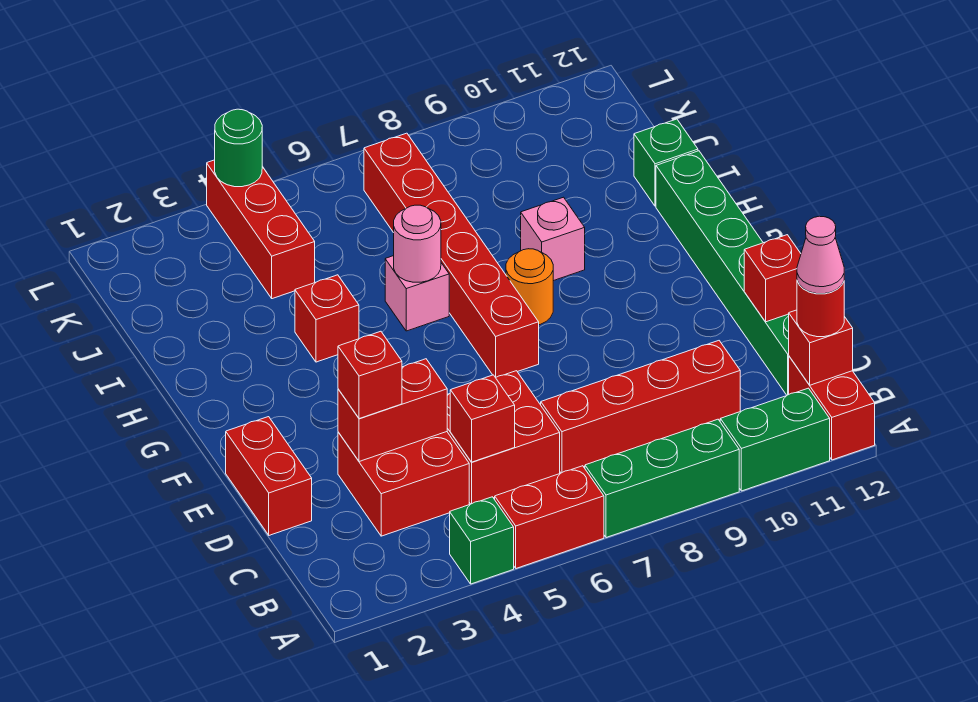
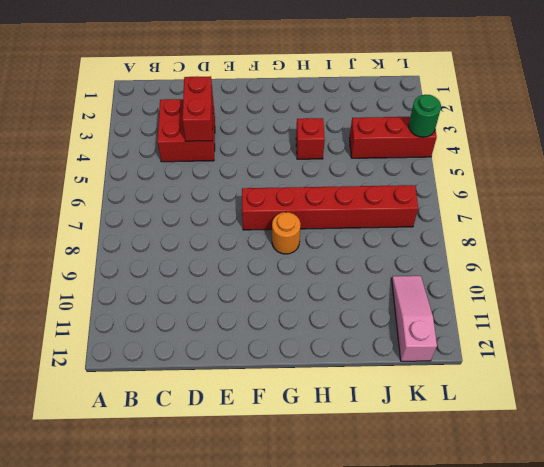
pink slope K10:K12 level 1 top 12 -> none
none -> green brick A4 level 1
none -> red brick A5:A6 level 1
none -> green brick A7:A9 level 1

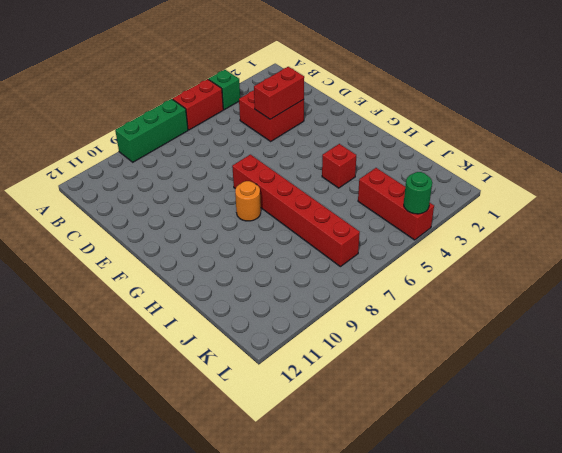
none -> green brick A10:A11 level 1
none -> red brick A12:B12 level 1
none -> red brick C5:D6 level 1

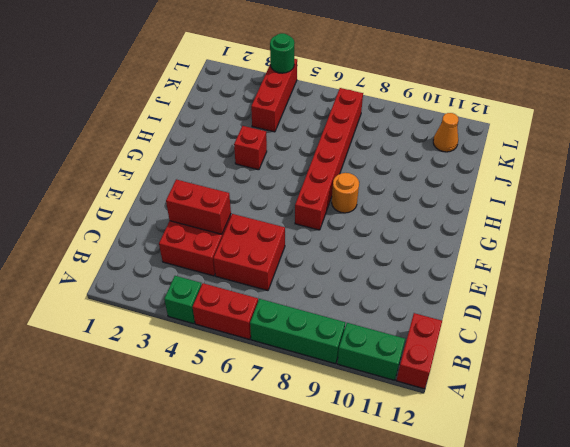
orange cone K11 level 1 -> none
none -> red brick C7:C10 level 1
none -> green brick C12:H12 level 1
none -> red brick D1:E1 level 1

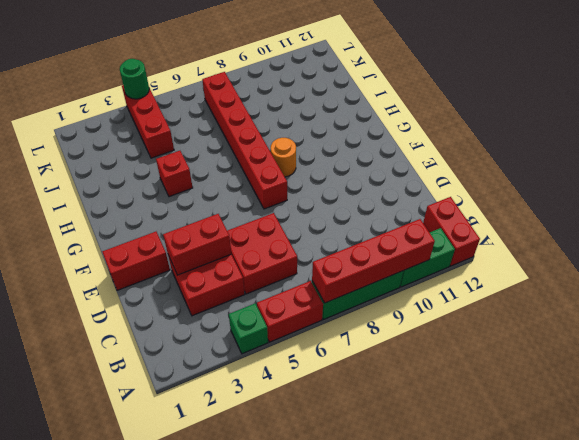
red brick A7:A10 level 2 -> red brick C7:C10 level 1
red brick E1:E2 level 1 -> red brick D1:E1 level 1
none -> green brick C12:H12 level 1
none -> pink brick H6 level 1
none -> pink brick H9 level 1

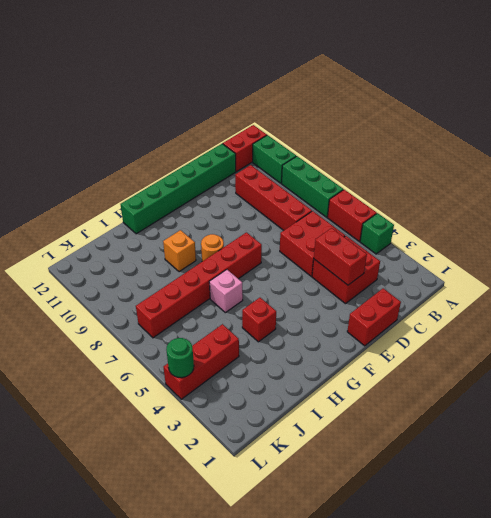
orange brick H9 level 1 -> pink brick H9 level 1
none -> green brick I12 level 1
none -> red brick B12 level 2
none -> red brick C5 level 2

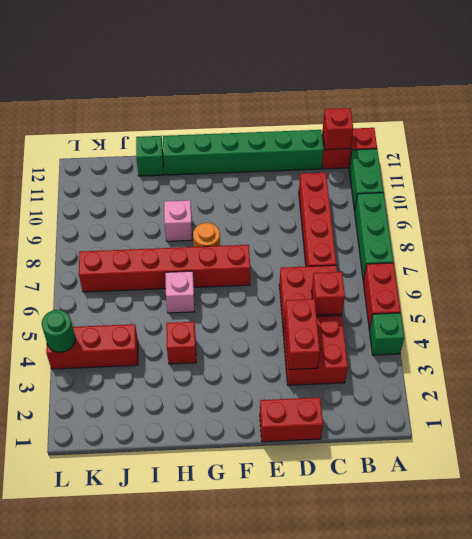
none -> red brick D12 level 2
none -> pink round brick H6 level 2
none -> red round brick B12 level 3

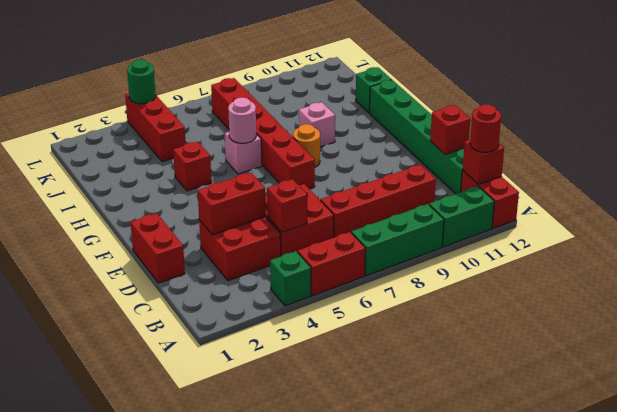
none -> red brick D3 level 3
none -> pink cone B12 level 4

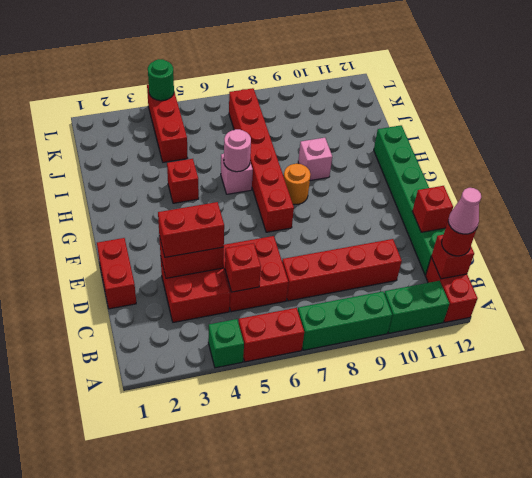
red brick D3:D4 level 3 -> red brick D3 level 3
none -> green brick I12 level 1

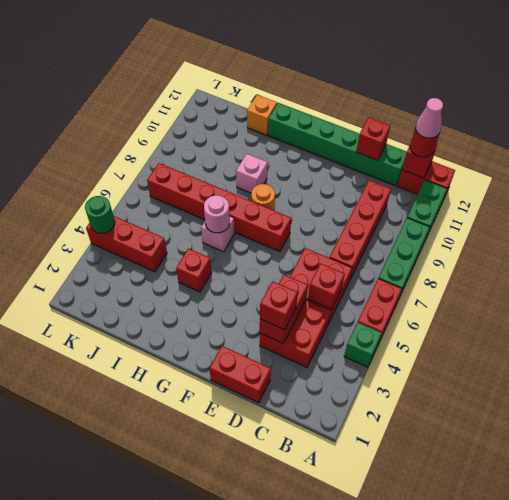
orange brick I12 level 1 -> green brick I12 level 1

